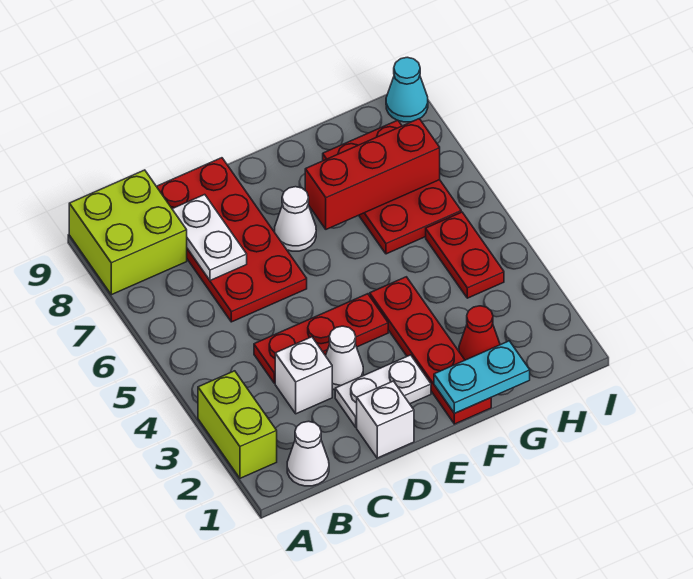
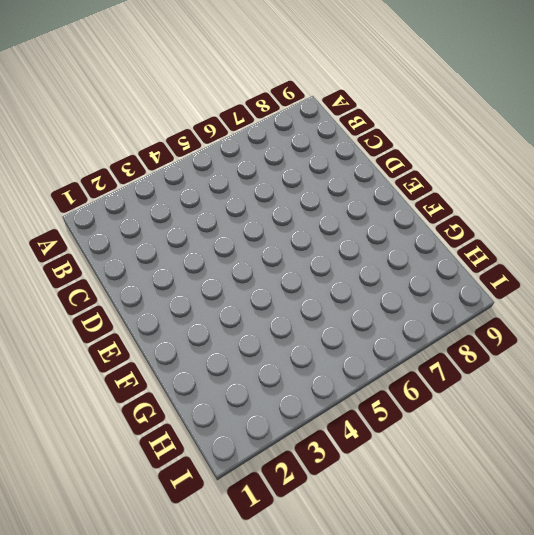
none -> lime brick A2:A3 level 1
none -> lime brick A8:B9 level 1
none -> white cone B1 level 1

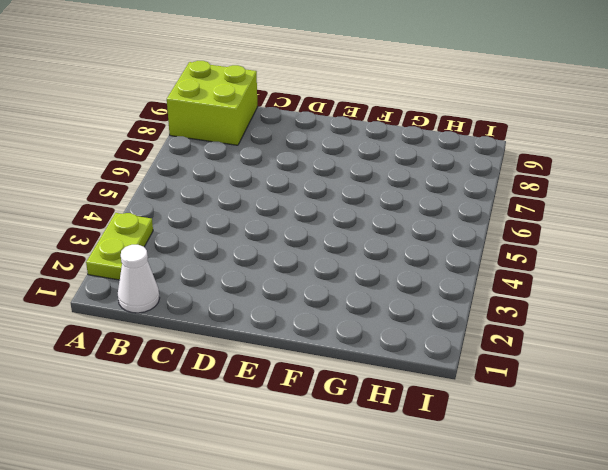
lime plate A2:A3 level 1 -> lime brick A2:A3 level 1
none -> white brick C3 level 1
none -> red plate C4:E4 level 1
none -> red plate C6:D9 level 1

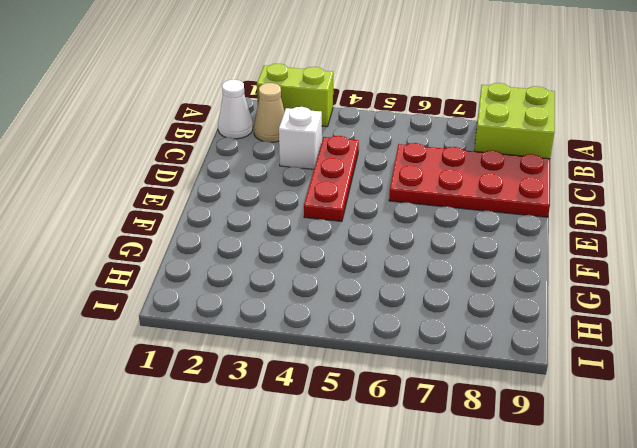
tan cone B2 level 1 -> none
none -> white brick D1 level 1
none -> white plate D2:E2 level 1
none -> white cone D3 level 1

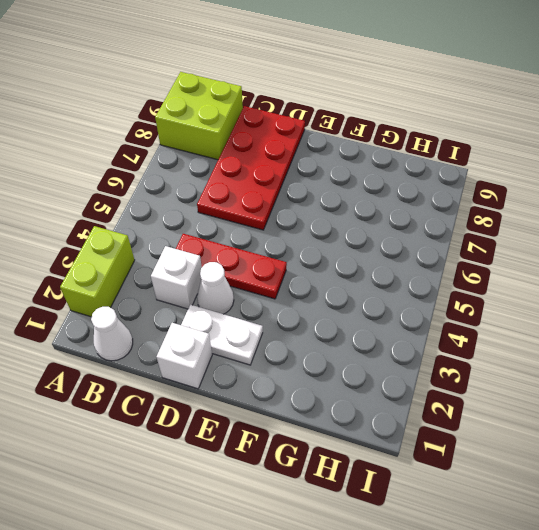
none -> white cone E7 level 1
none -> red plate F1:F4 level 1
none -> red cone G2 level 1

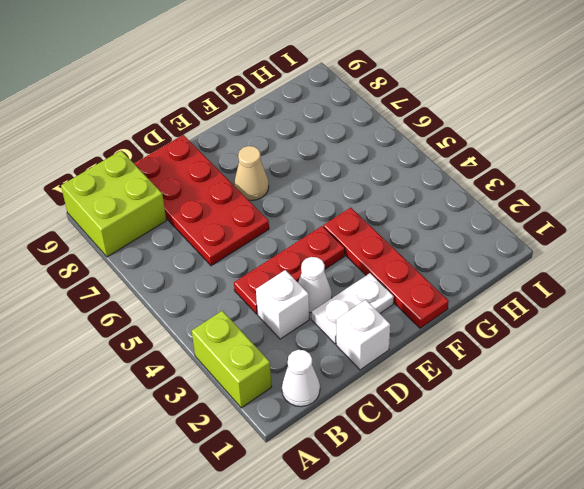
tan cone E7 level 1 -> white cone E7 level 1
none -> red cone G2 level 1
none -> red plate G6:H8 level 1
none -> red plate H4:H5 level 1

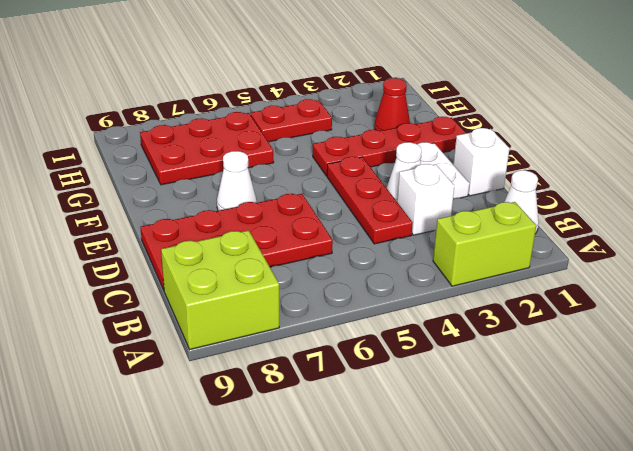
none -> cyan cone I9 level 1
none -> white plate C7:C8 level 2
none -> cyan plate F1:G1 level 2

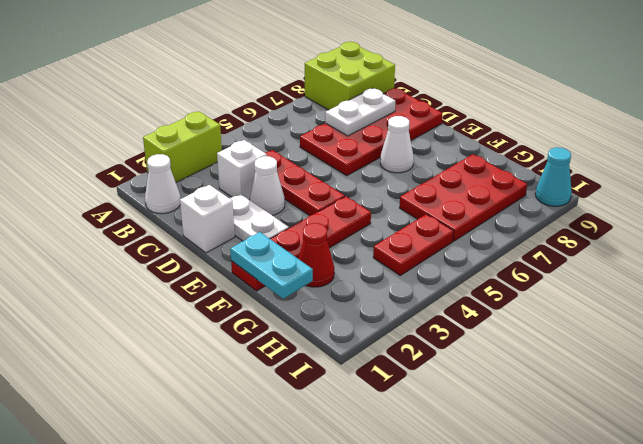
none -> red brick F7:H7 level 2

